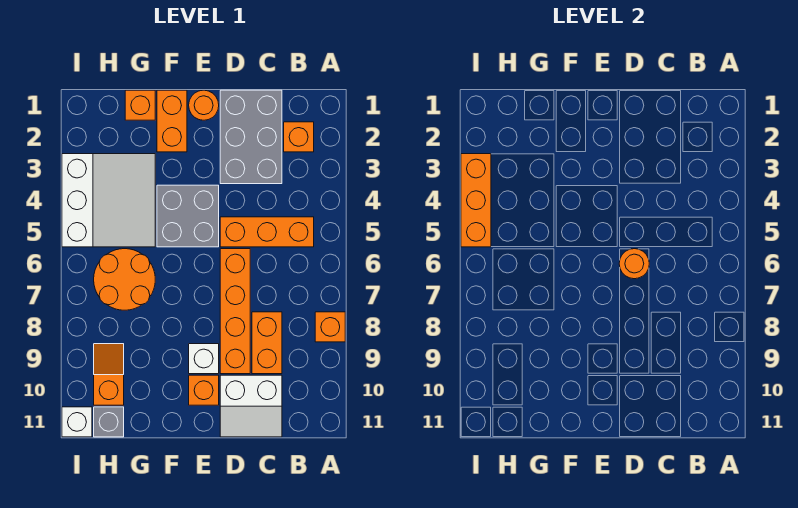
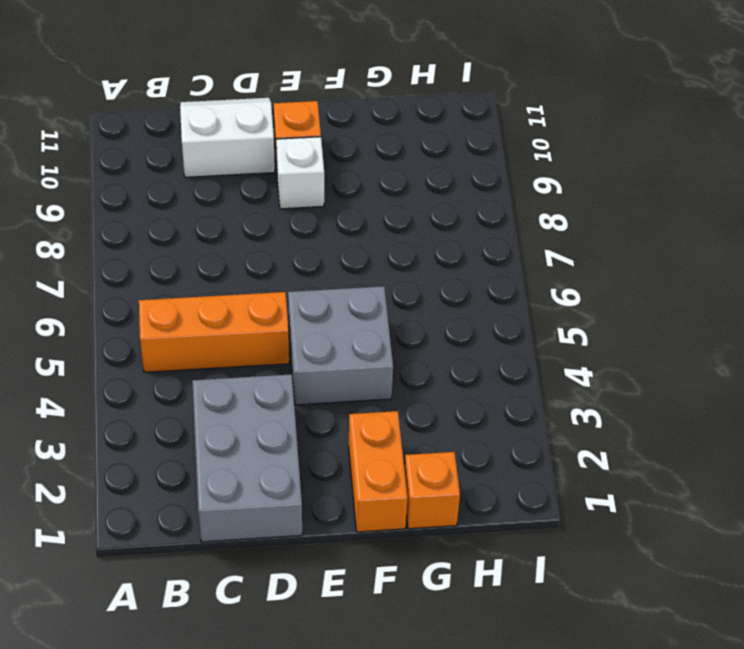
none -> orange brick A8 level 1
none -> orange brick B2 level 1
none -> orange brick C8:C9 level 1

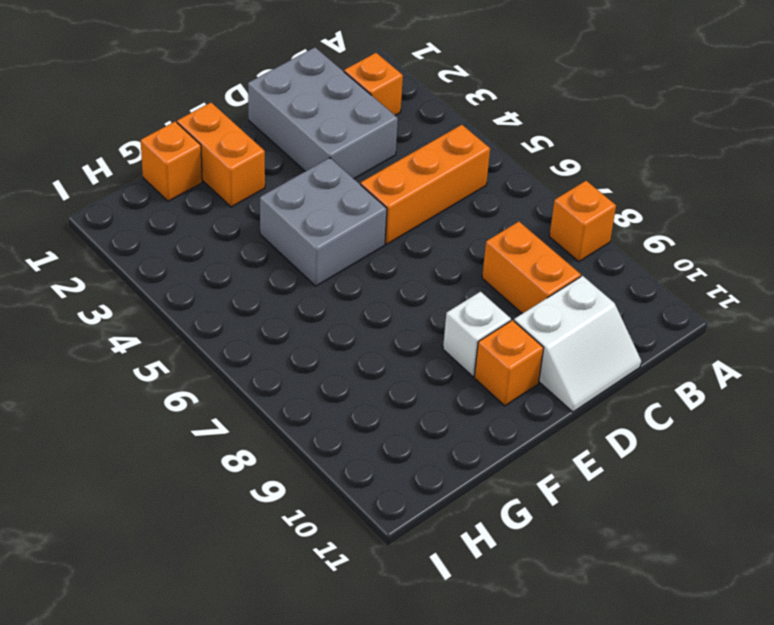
none -> orange brick D6:D9 level 1
none -> orange round brick E1 level 1
none -> white slope G3:I5 level 1 top I

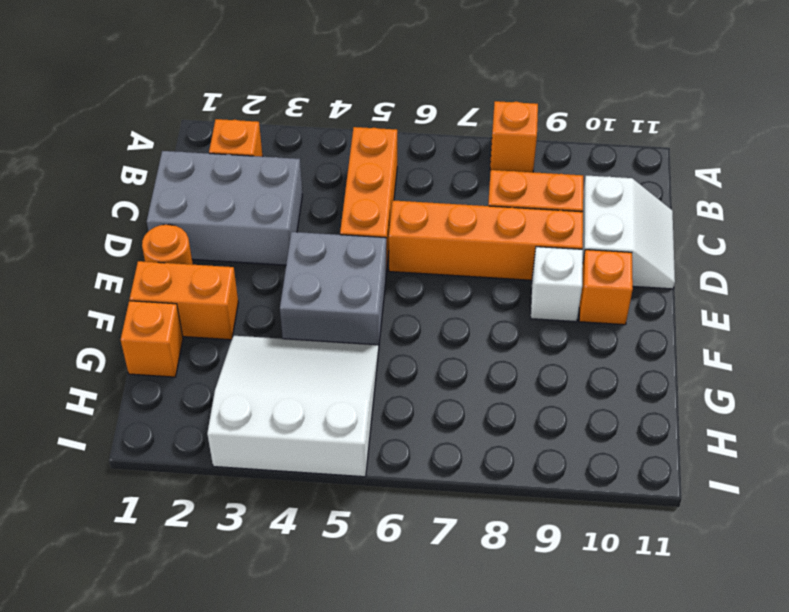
none -> orange round brick G6:H7 level 1
none -> orange slope H9:H10 level 1 top 10
none -> grey brick H11 level 1

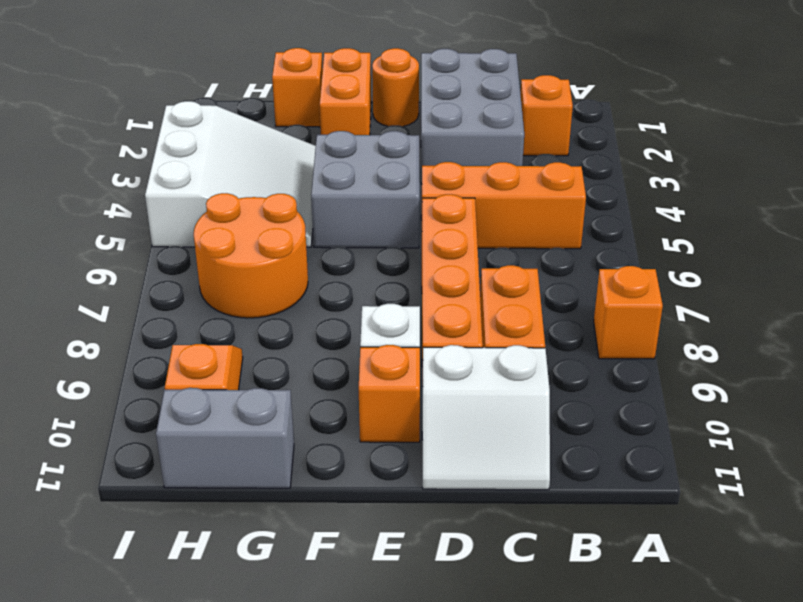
grey brick G11:H11 level 1 -> grey brick H11 level 1
none -> white brick I11 level 1
none -> orange round brick D6 level 2
none -> orange brick I3:I5 level 2

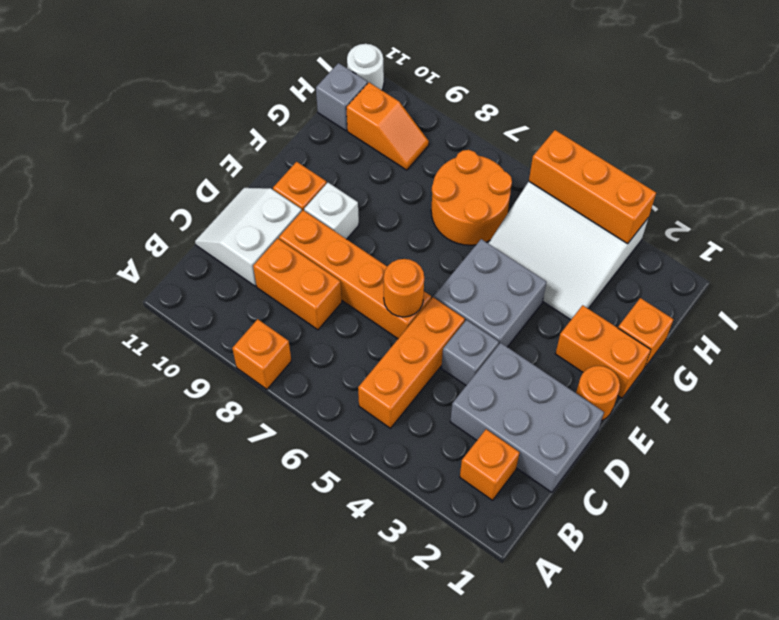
grey brick D4 level 1 -> none
white round brick I11 level 1 -> white brick I11 level 1

